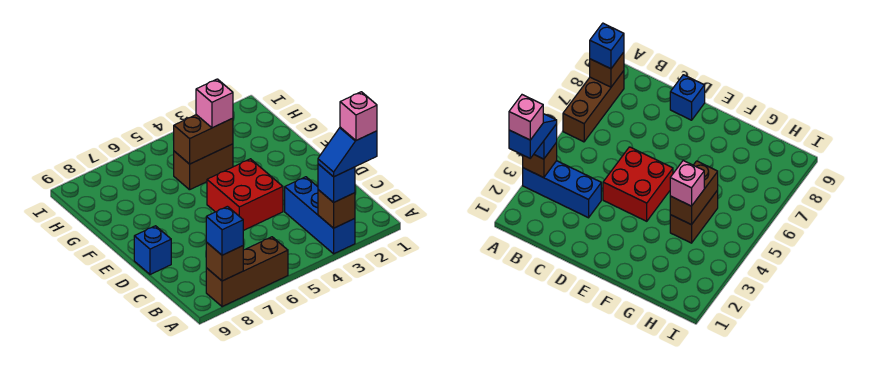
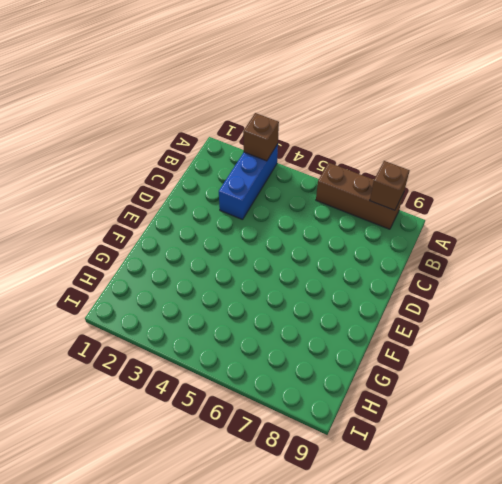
none -> red brick D4:E5 level 1
none -> blue brick D9 level 1
none -> brown brick G4:G5 level 1

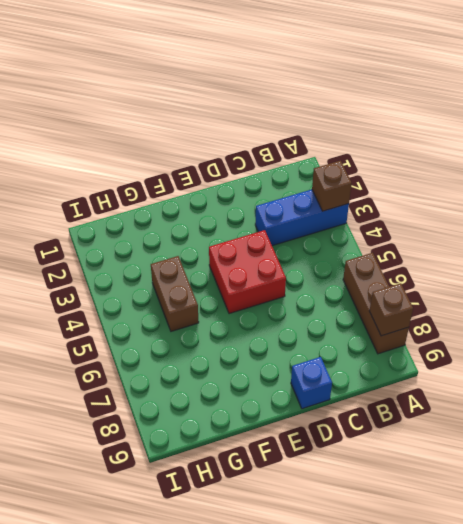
none -> brown brick G4:G5 level 2
none -> blue brick A3 level 3
none -> blue brick A8 level 3

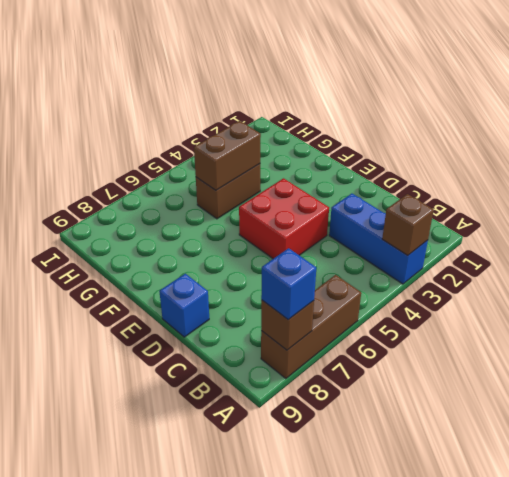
none -> blue brick A3 level 3
none -> pink brick G4 level 3
none -> blue slope A2:A3 level 4 top 2

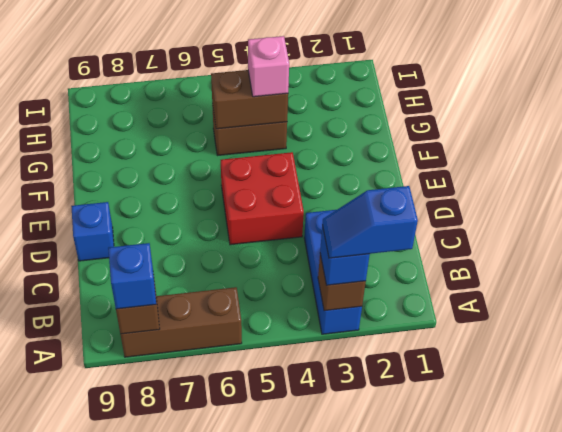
none -> pink brick A2 level 5

